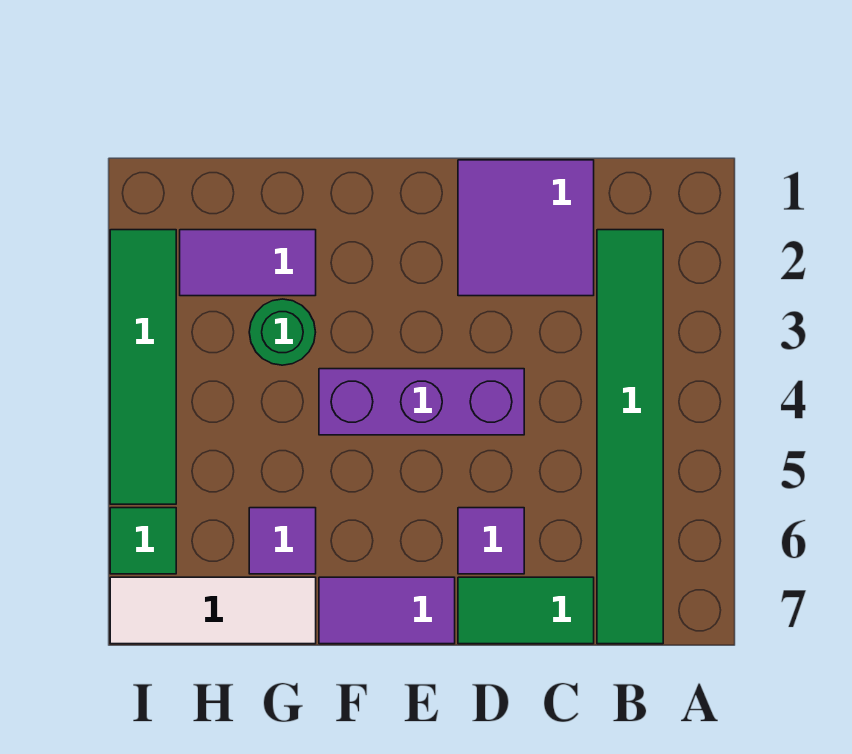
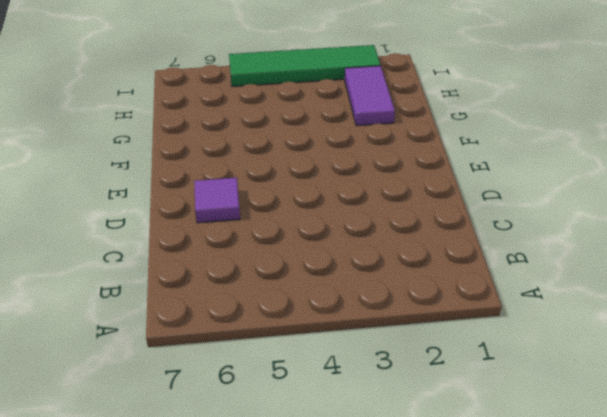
none -> green tile B2:B7 level 1
none -> purple tile C1:D2 level 1
none -> green tile C7:D7 level 1

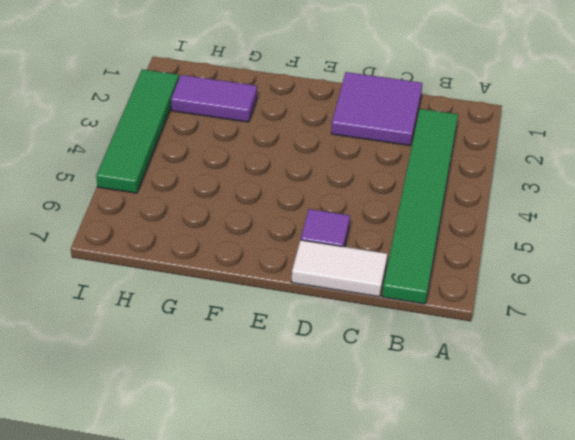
white tile C7:D7 level 1 -> green tile C7:D7 level 1
none -> purple brick D4:F4 level 1
none -> purple tile E7:F7 level 1
none -> green round brick G3 level 1

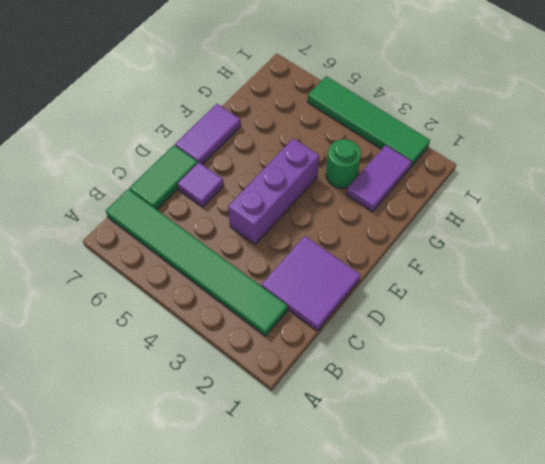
none -> purple tile G6 level 1
none -> white tile G7:I7 level 1
none -> green tile I6 level 1

